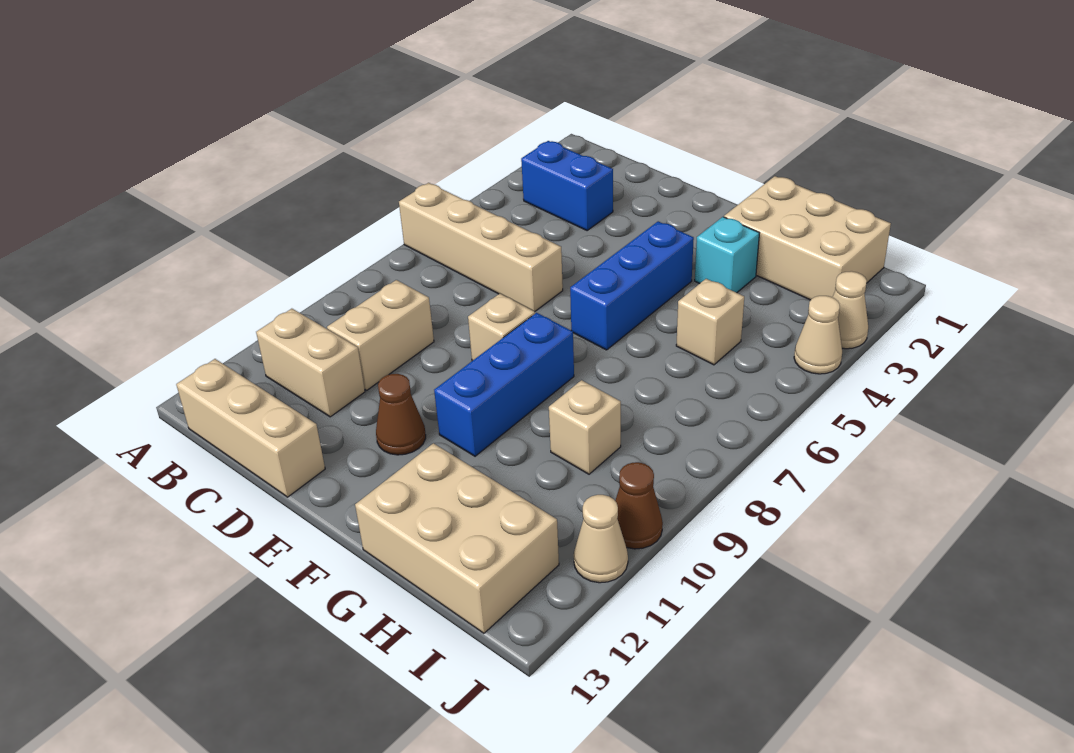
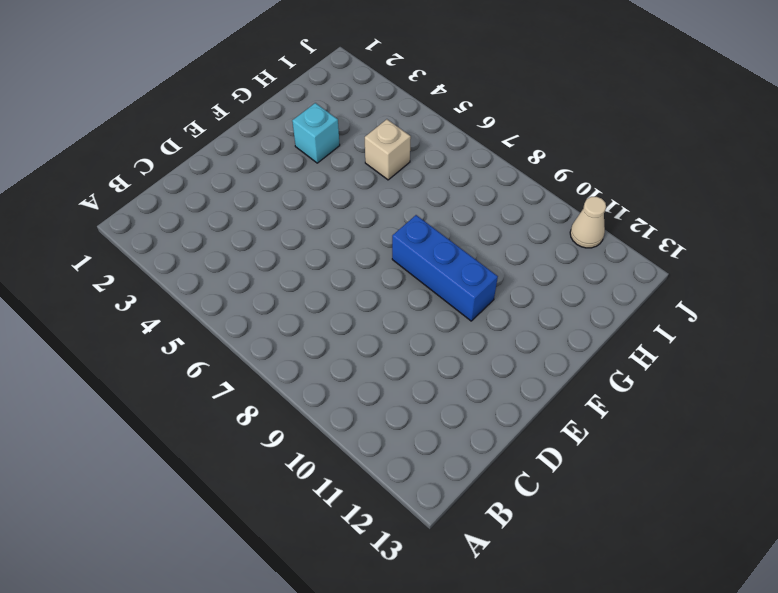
none -> tan brick A6:D6 level 1
none -> blue brick B3:C3 level 1
none -> tan brick B11:C11 level 1

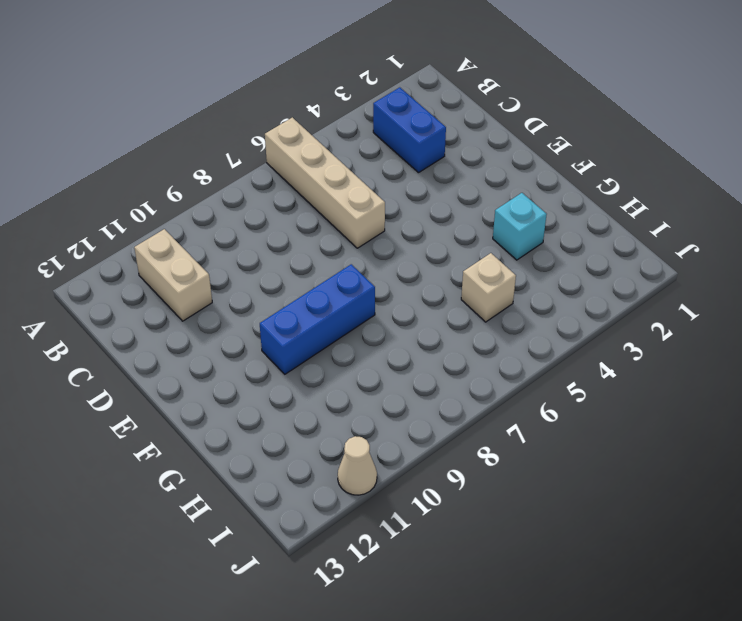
none -> tan brick B13:D13 level 1
none -> tan brick C9:C10 level 1
none -> tan brick E8 level 1

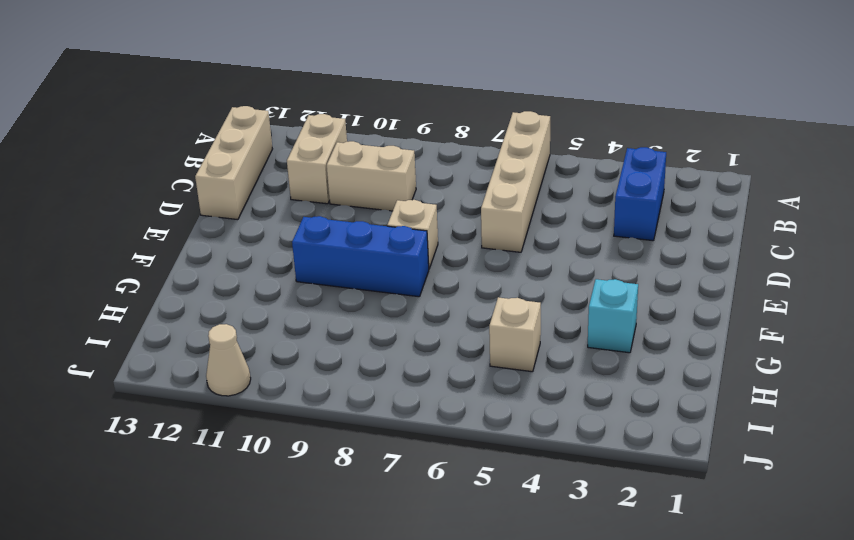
none -> brown cone E11 level 1
none -> blue brick F4:F6 level 1
none -> tan brick G1:I2 level 1

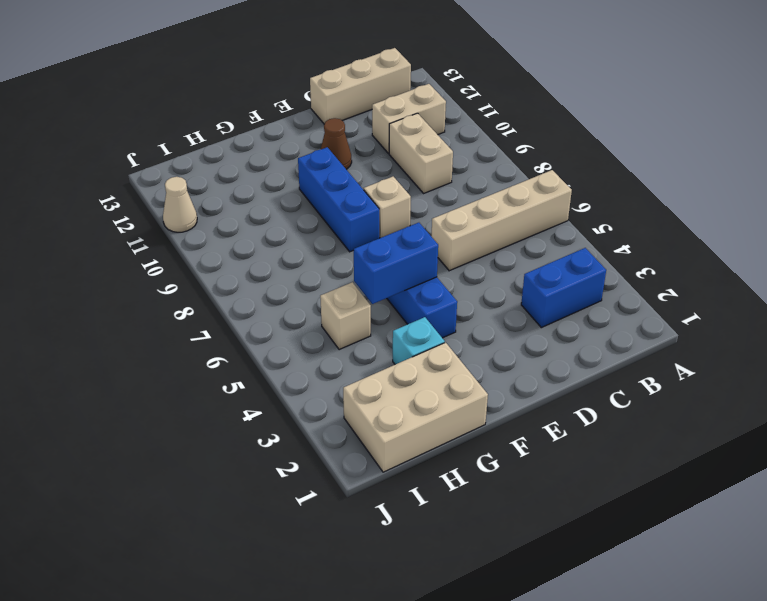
blue brick F5:G5 level 2 -> none
none -> tan brick G12:I13 level 1
none -> tan brick H9 level 1
none -> tan cone J3 level 1

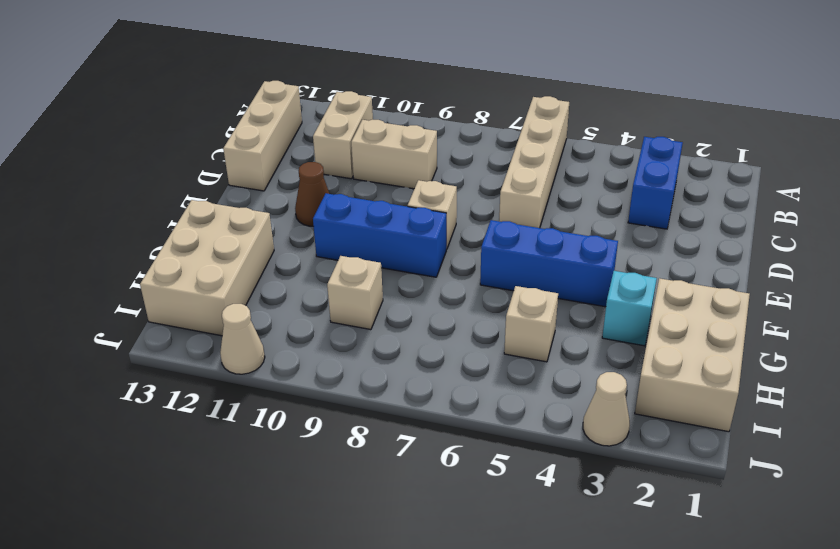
none -> tan cone J4 level 1
none -> brown cone J10 level 1

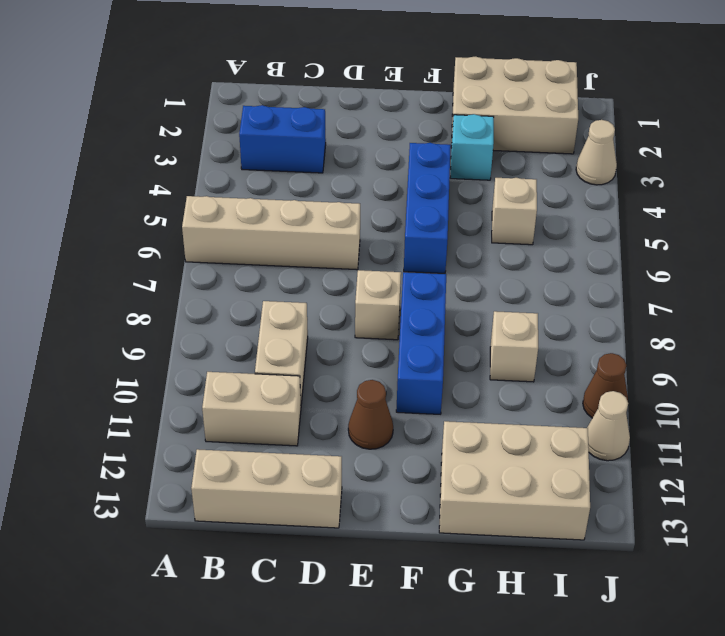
none -> tan cone J4 level 1

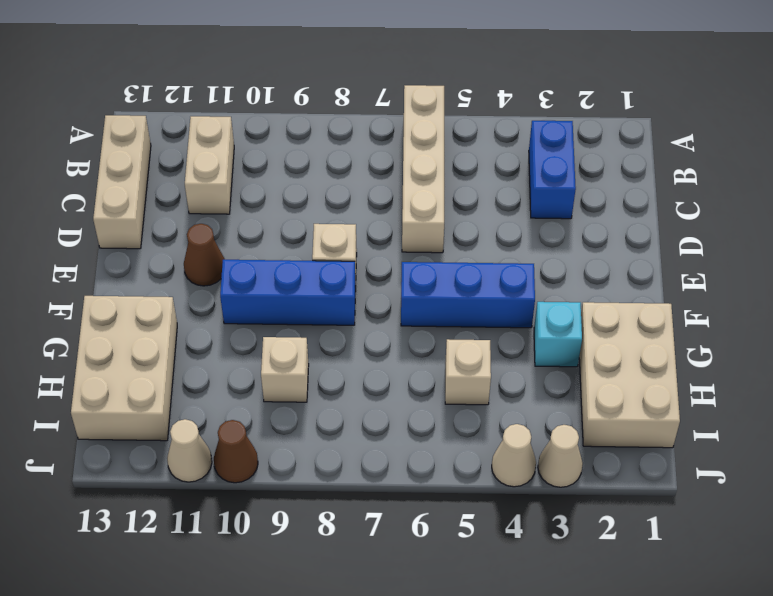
none -> tan brick C9:C10 level 1

